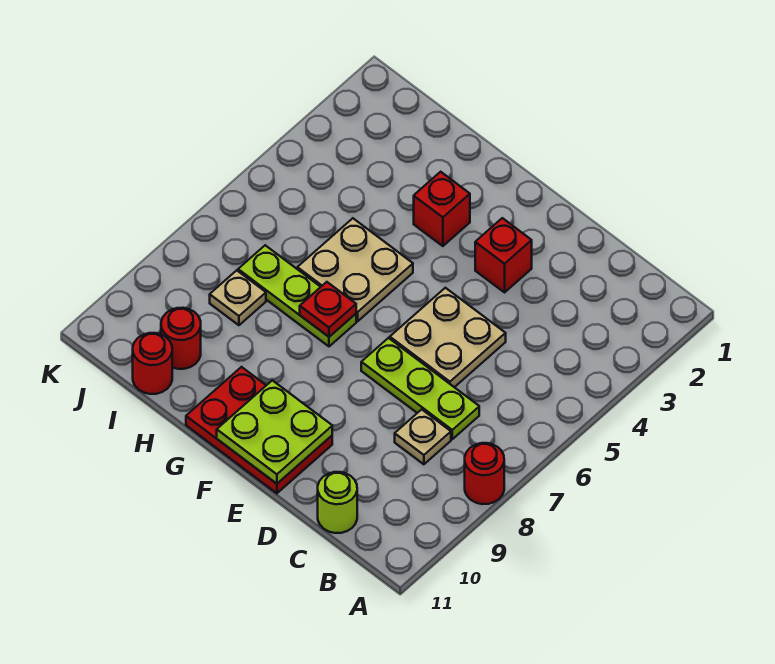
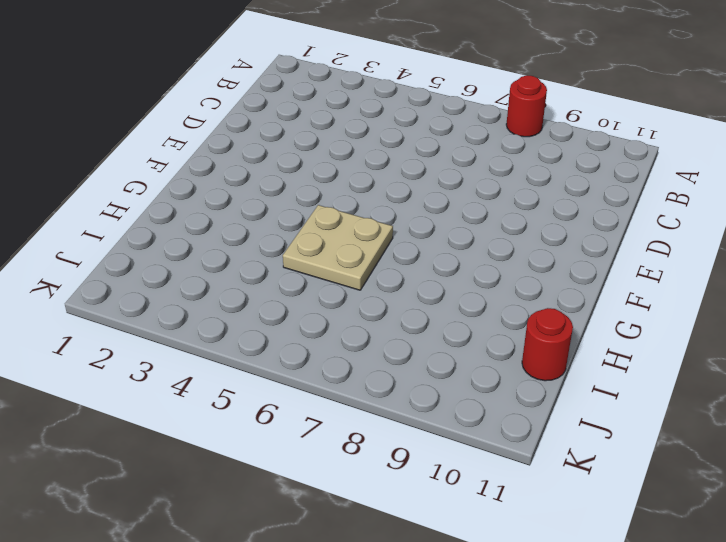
none -> lime plate C7:E7 level 1
none -> tan plate C8 level 1
none -> lime round brick C11 level 1

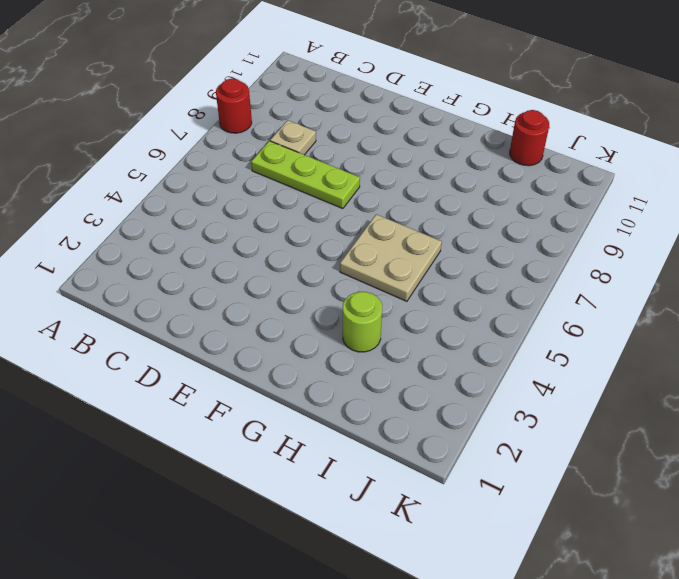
lime round brick H3 level 1 -> lime round brick C11 level 1
none -> tan plate D5:E6 level 1
none -> red brick E3 level 1
none -> red plate E10:G11 level 1

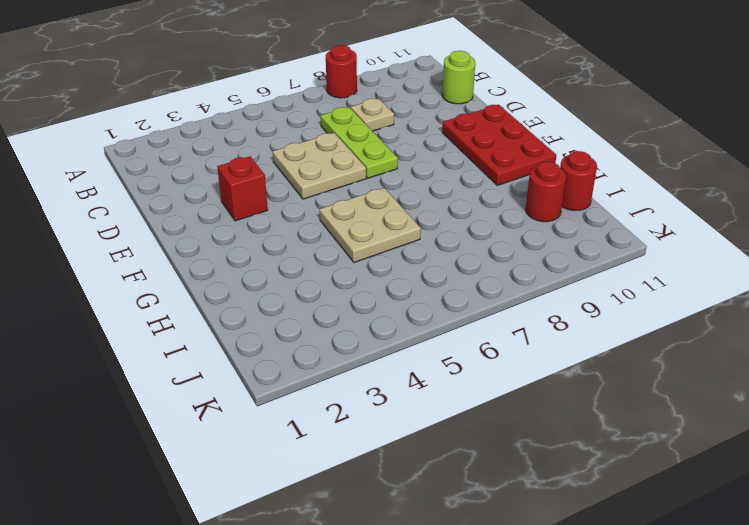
none -> red brick G3 level 1
none -> lime plate G7:I7 level 1
none -> tan plate I8 level 1

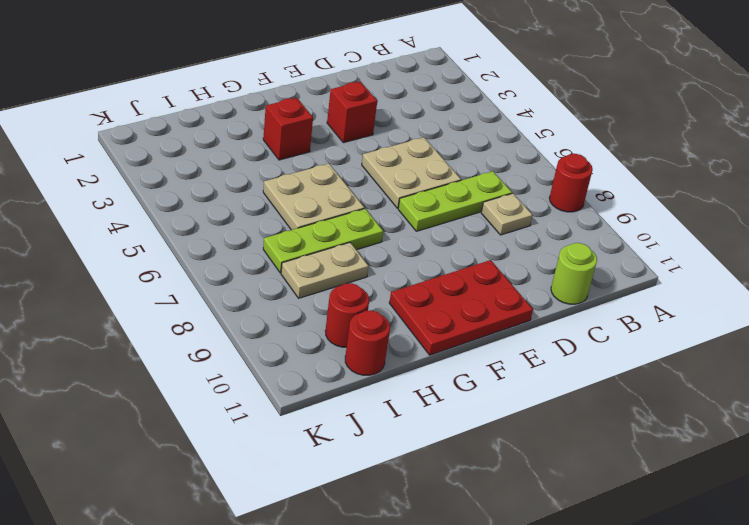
tan plate H8:I8 level 1 -> tan plate I8 level 1
none -> lime plate E10:F11 level 2
none -> red plate G7 level 2

